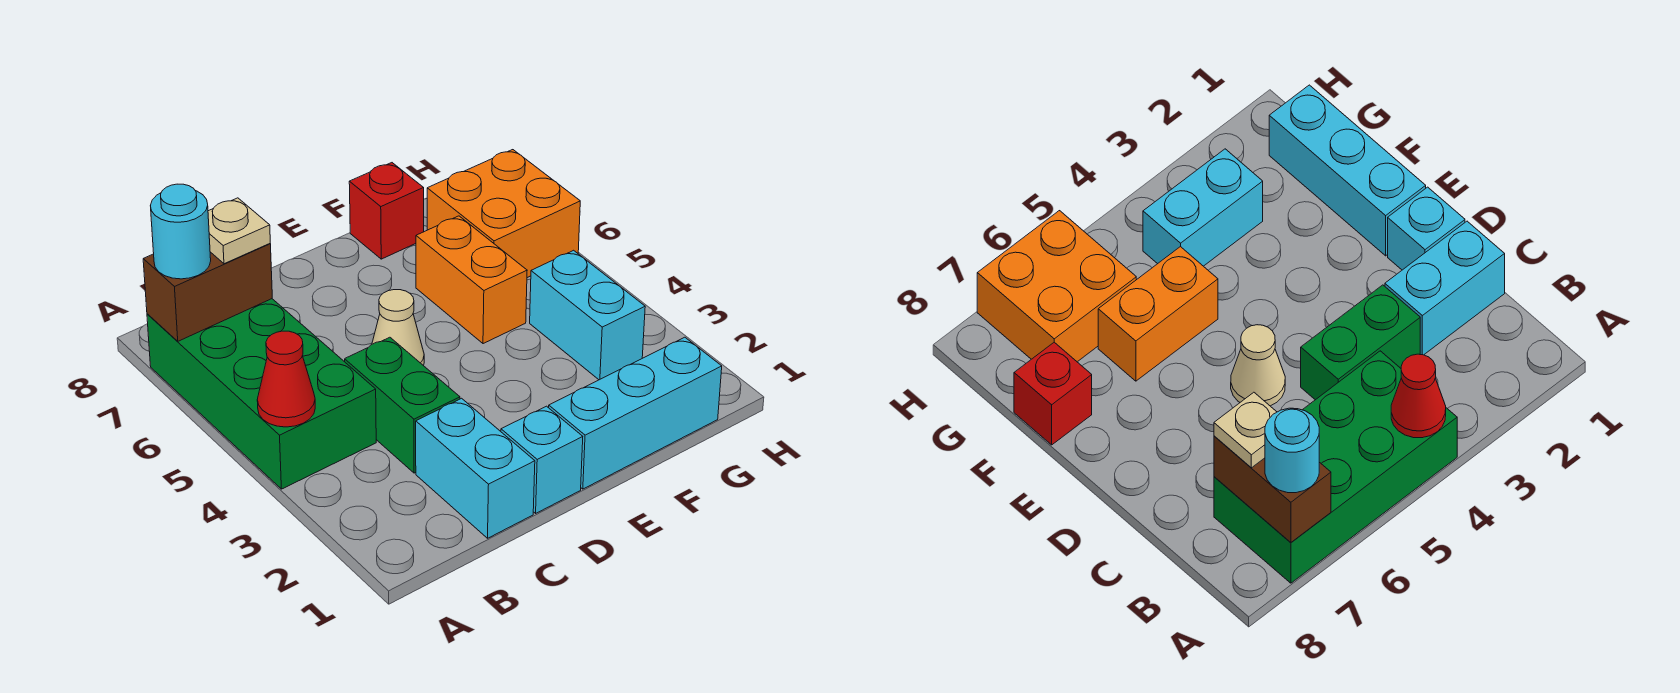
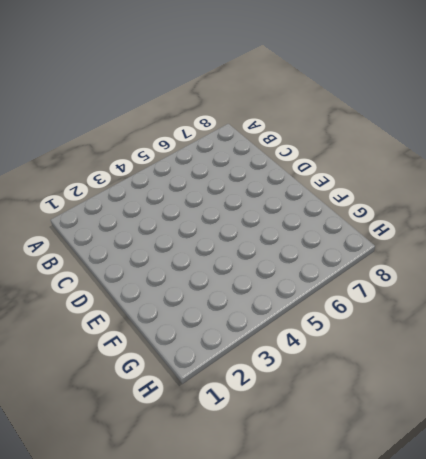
none -> green brick A4:B7 level 1
none -> cyan brick C1:C2 level 1
none -> green brick C3:C4 level 1

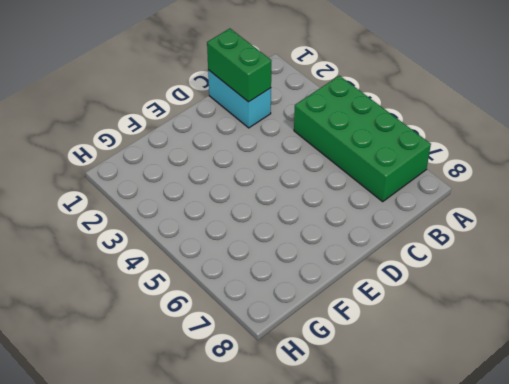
green brick C1:C2 level 2 -> green brick C3:C4 level 1
none -> cyan brick D1 level 1
none -> tan cone D5 level 1
none -> cyan brick E1:G1 level 1

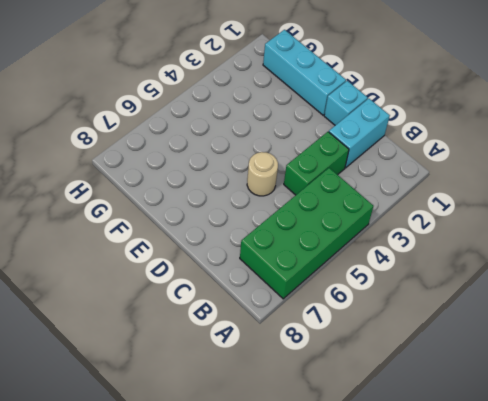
tan round brick D5 level 1 -> tan cone D5 level 1
none -> orange brick F5:F6 level 1
none -> red brick F8 level 1
none -> cyan brick G3:G4 level 1

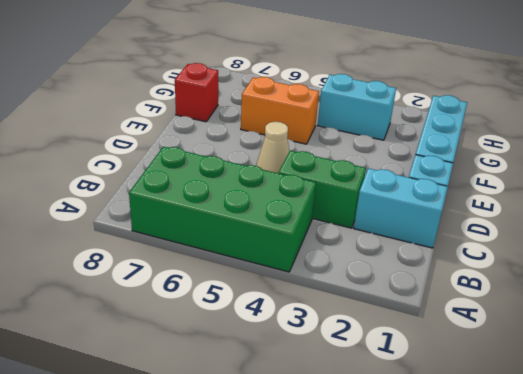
none -> orange brick G6:H7 level 1
none -> red cone A4 level 2
none -> brown brick A7:B7 level 2

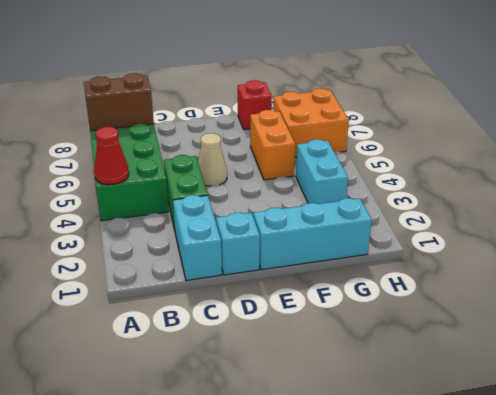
none -> cyan round brick A7 level 3
none -> tan plate B7 level 3

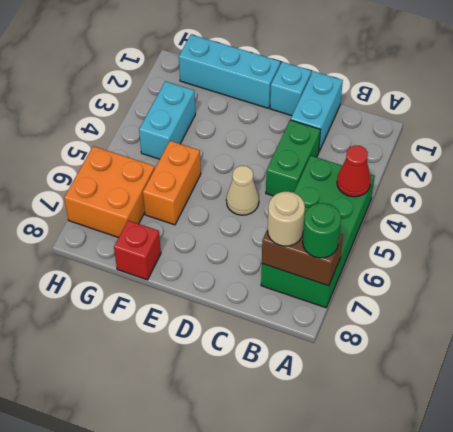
green round brick A7 level 3 -> cyan round brick A7 level 3
tan round brick B7 level 3 -> tan plate B7 level 3

